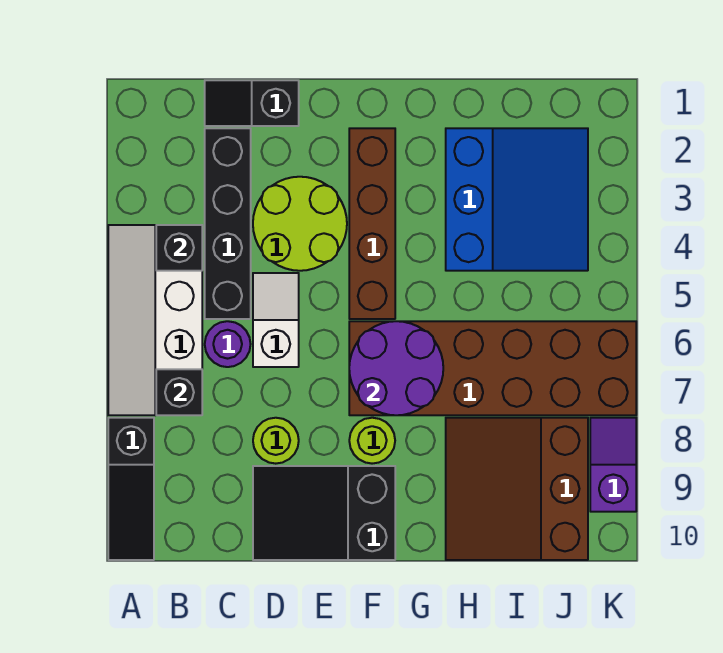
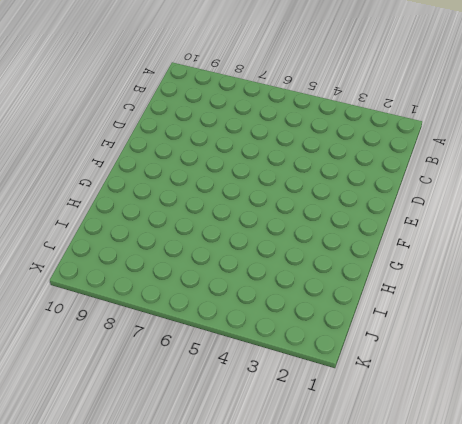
none -> white slope A4:B7 level 1 top B
none -> black slope A8:A10 level 1 top 8
none -> black slope C1:D1 level 1 top D

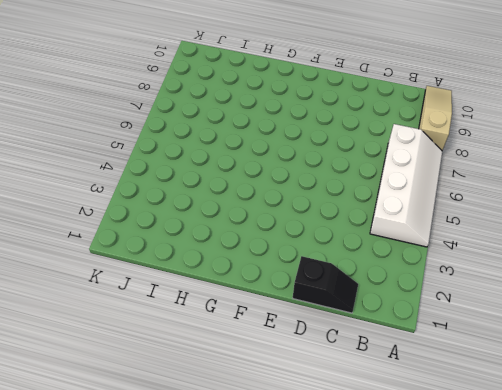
tan slope A8:A10 level 1 top 8 -> black slope A8:A10 level 1 top 8
none -> black brick C2:C5 level 1
none -> purple round brick C6 level 1
none -> lime round brick D3:E4 level 1

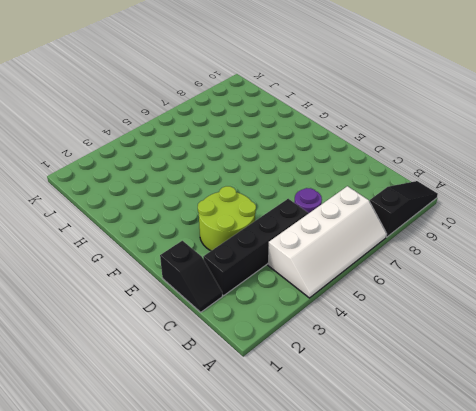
none -> white slope D5:D6 level 1 top 6
none -> lime round brick D8 level 1
none -> black slope D9:F10 level 1 top F

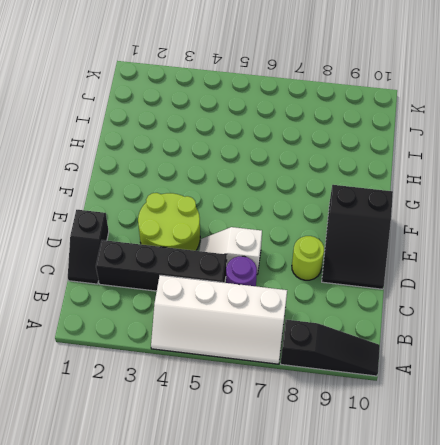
none -> brown brick F2:F5 level 1
none -> brown brick F6:K7 level 1
none -> lime round brick F8 level 1

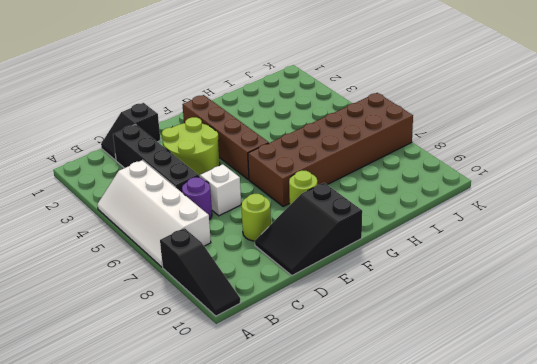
none -> blue slope H2:J4 level 1 top H
none -> brown slope H8:J10 level 1 top J
none -> purple slope K8:K9 level 1 top 9

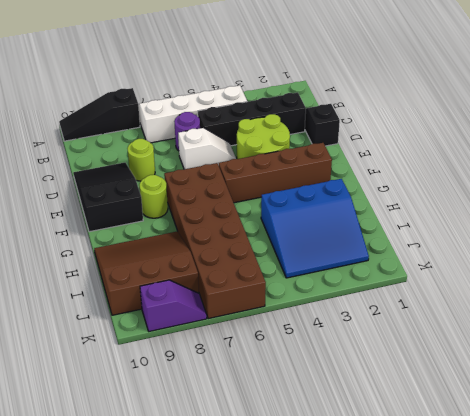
none -> black brick B4 level 2
none -> black brick B7 level 2
none -> purple round brick F6:G7 level 2

